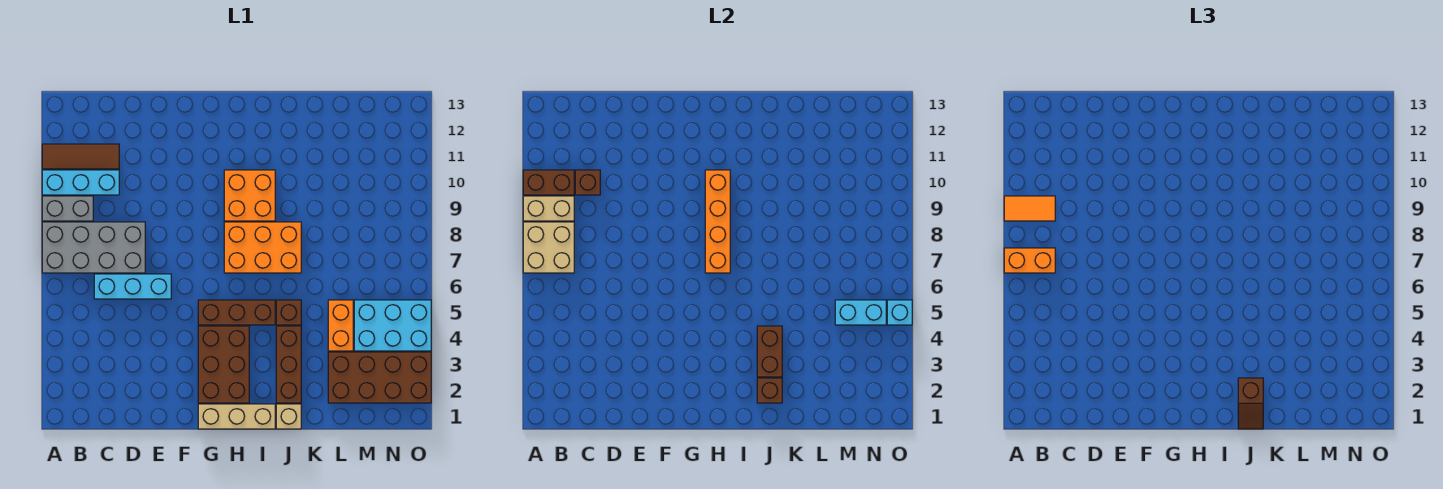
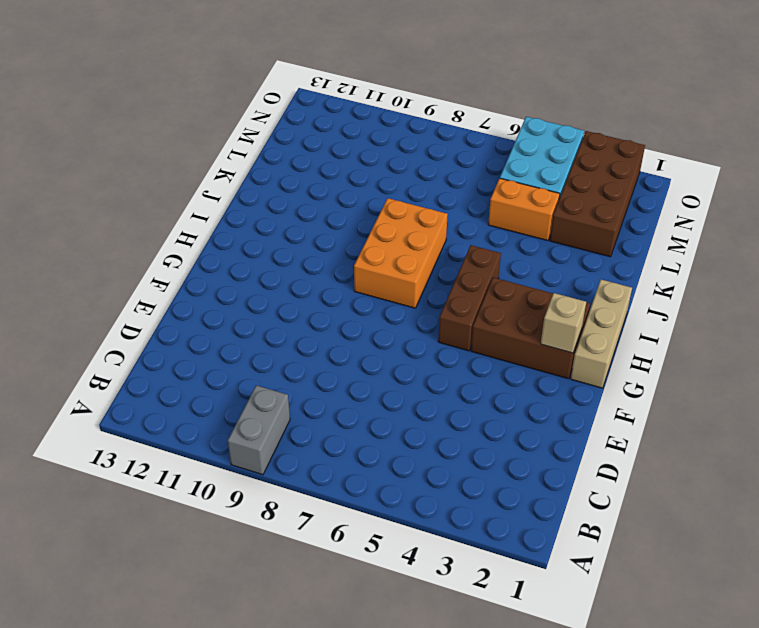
tan brick G2 level 2 -> tan brick J1 level 1
none -> grey brick A7:D8 level 1
none -> cyan brick A10:C10 level 1
none -> brown tile A11:C11 level 1

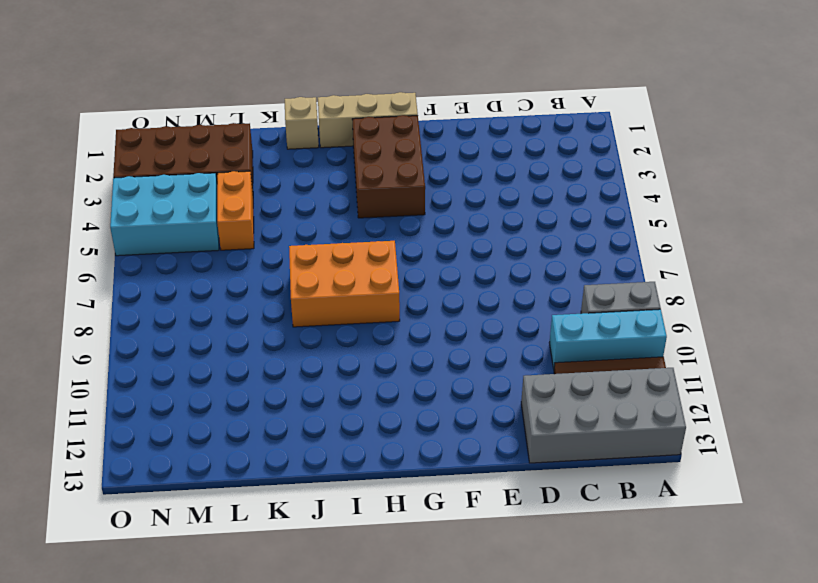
grey brick A12:D13 level 1 -> grey brick A7:D8 level 1
none -> cyan brick C6:E6 level 1
none -> brown brick G5:I5 level 1
none -> orange brick H9:I10 level 1

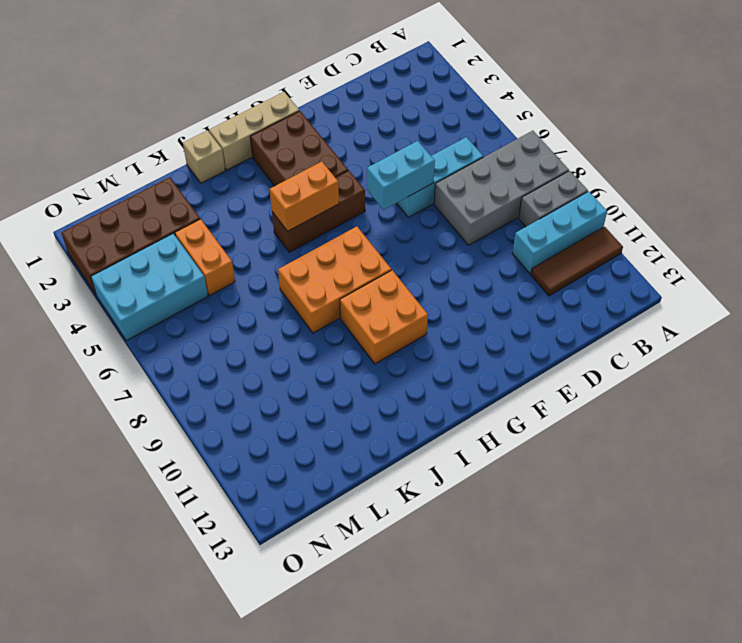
cyan brick E6:F6 level 2 -> cyan brick M5:N5 level 2
orange brick H5:I5 level 2 -> orange brick A7:B7 level 3
none -> brown brick J2:J4 level 1
none -> brown brick J5 level 1
none -> tan brick A7:B8 level 2

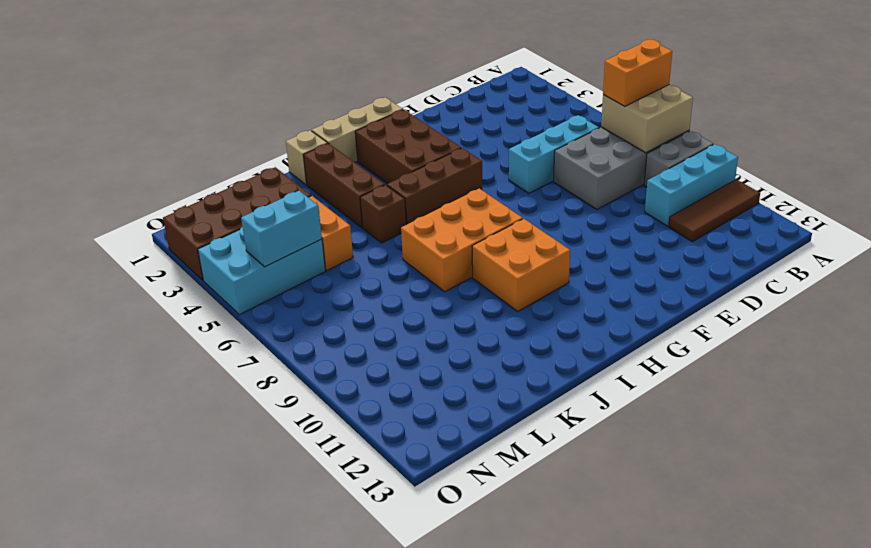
none -> tan brick A9:B9 level 2
none -> brown brick A10:B10 level 2
none -> brown brick C10 level 2

